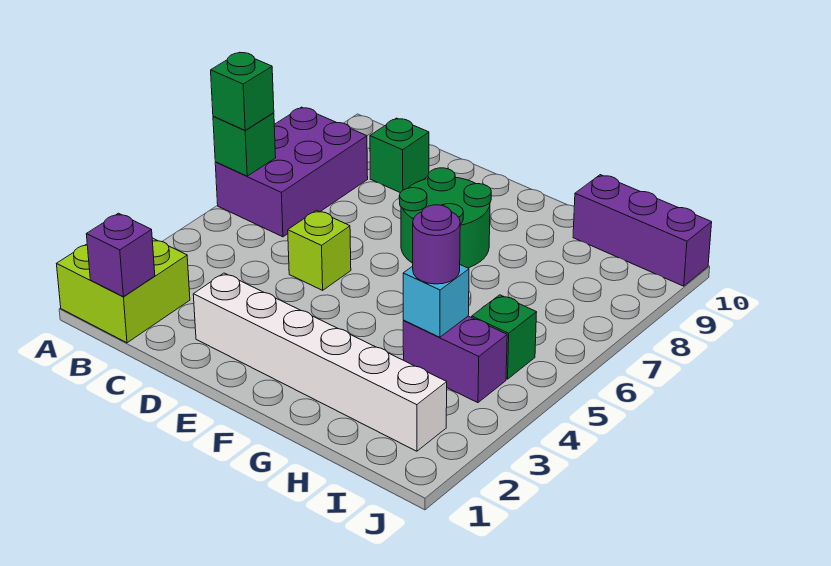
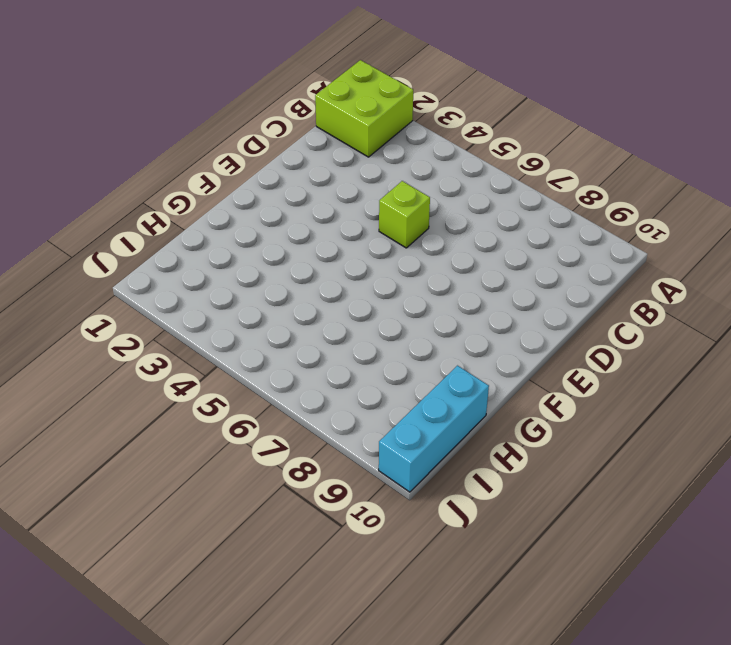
cyan brick H10:J10 level 1 -> purple brick H10:J10 level 1
none -> purple brick A6:B8 level 1
none -> green brick C9 level 1
none -> white brick D2:I2 level 1

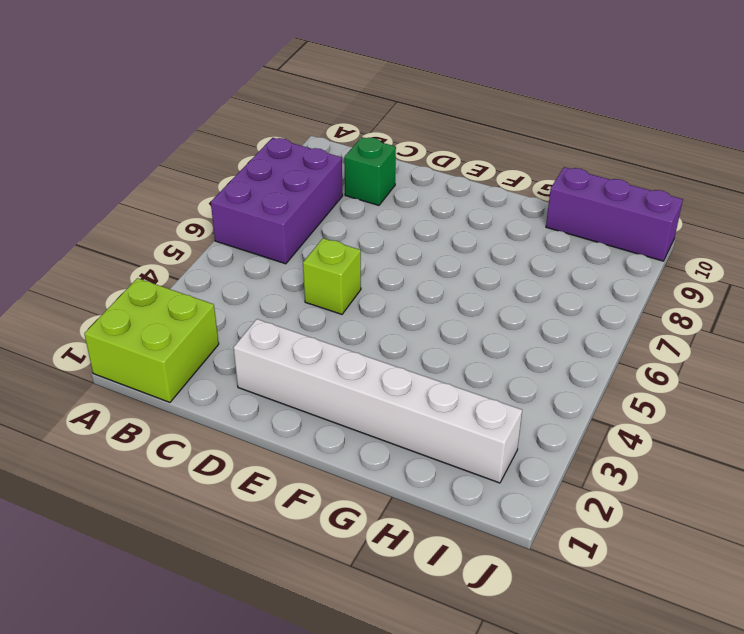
none -> green round brick E7:F8 level 1
none -> purple brick H4:I4 level 1
none -> green brick I5 level 1

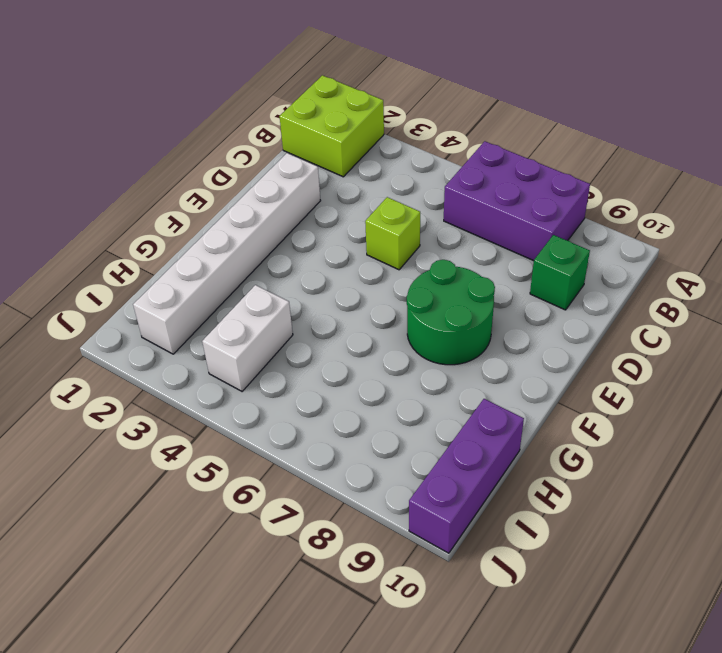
white brick H4:I4 level 1 -> purple brick H4:I4 level 1
none -> green brick I5 level 1
none -> green brick A6 level 2
none -> purple brick B1 level 2

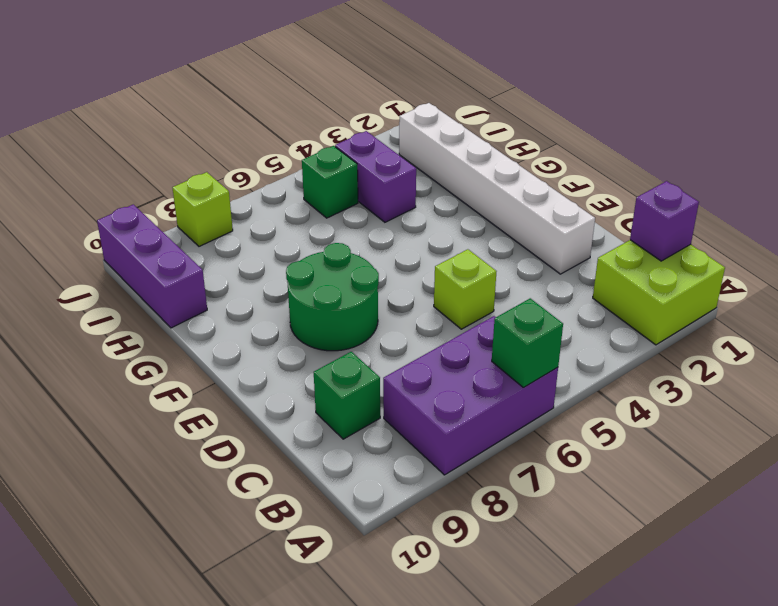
lime brick J8 level 1 -> none
none -> cyan brick H4 level 2
none -> green brick A6 level 3
none -> purple round brick H4 level 3

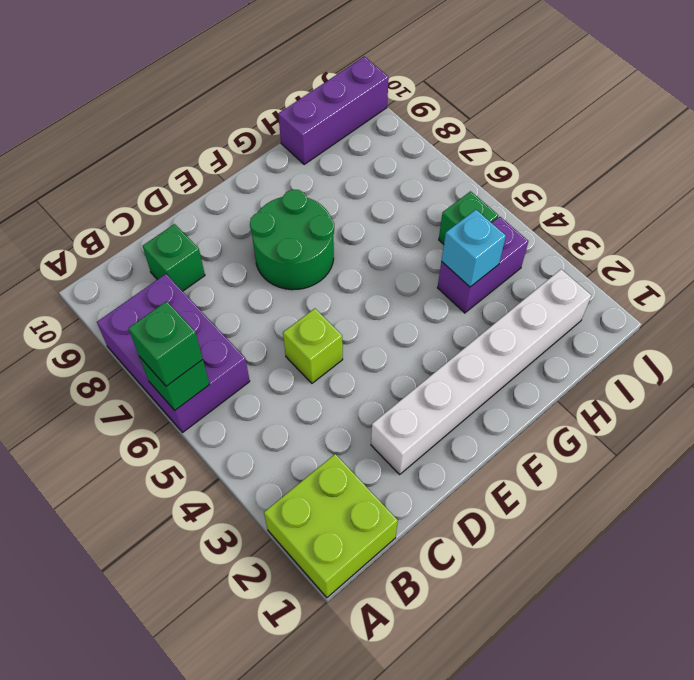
none -> purple brick B1 level 2
none -> purple round brick H4 level 3

